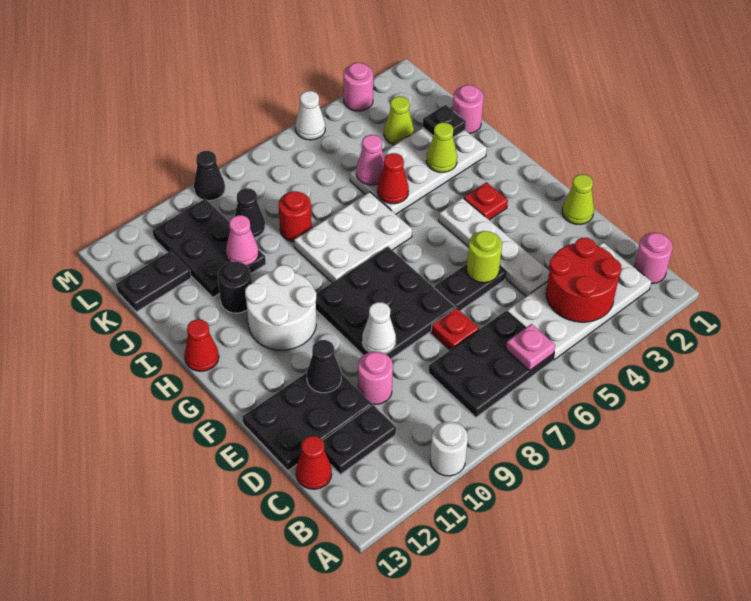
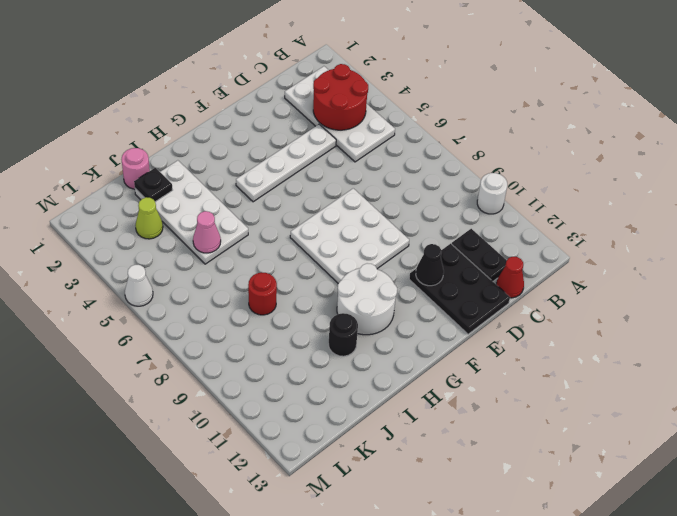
white plate E7:G9 level 1 -> black plate E7:G9 level 1
none -> pink round brick B1 level 1
none -> black plate B6:C8 level 1
none -> red plate D7 level 1
none -> pink round brick D10 level 1

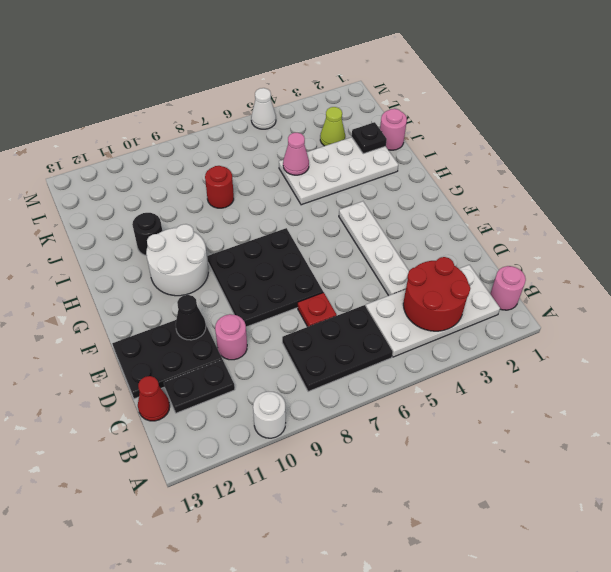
none -> lime cone E1 level 1
none -> black plate E5:E6 level 1
none -> red plate G3 level 1
none -> white plate H6:I8 level 1

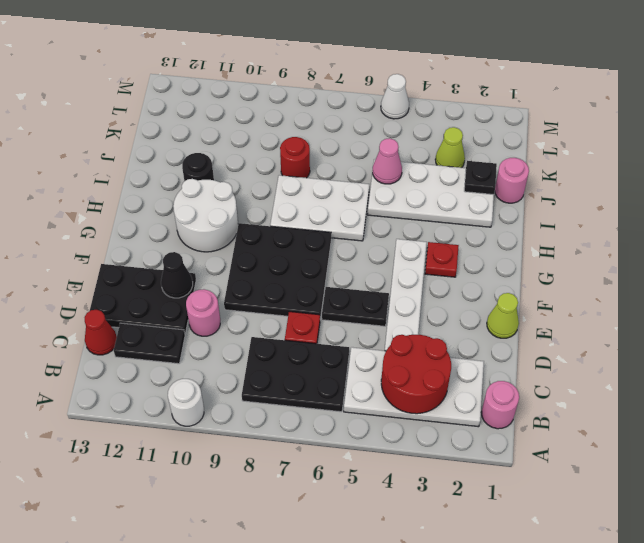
none -> red cone H13 level 1
none -> black plate J10:L11 level 1
none -> black cone K9 level 1
none -> black plate K12:K13 level 1

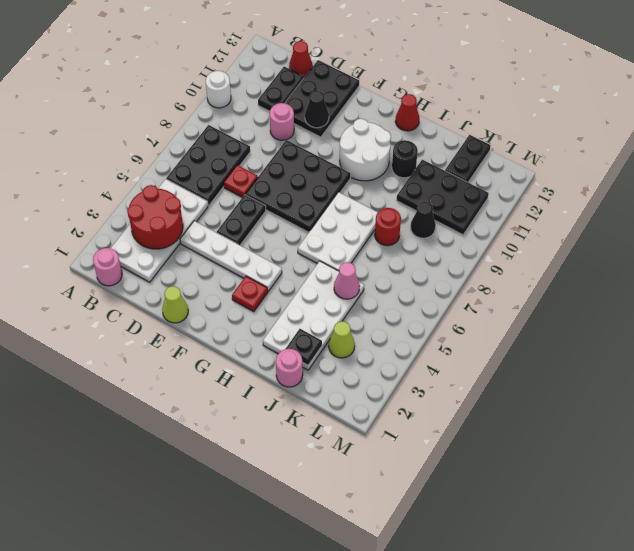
none -> pink round brick M3 level 1
none -> white cone M5 level 1
none -> black cone M9 level 1
none -> pink plate B6 level 2

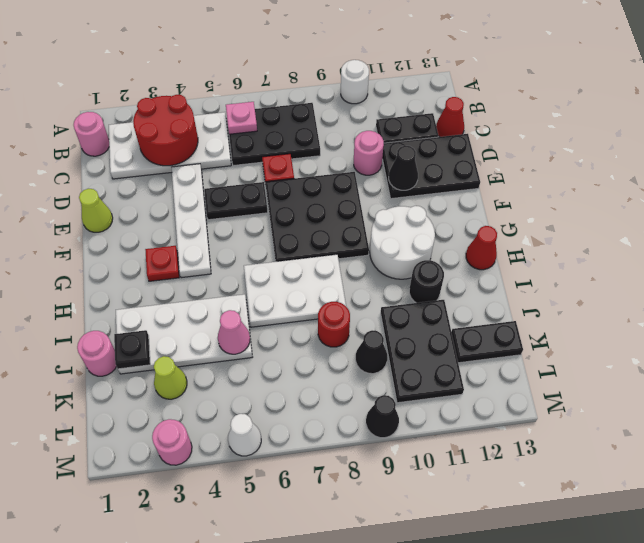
none -> lime round brick E5 level 2
none -> white cone E9 level 2
none -> lime cone I3 level 2
none -> red cone I5 level 2

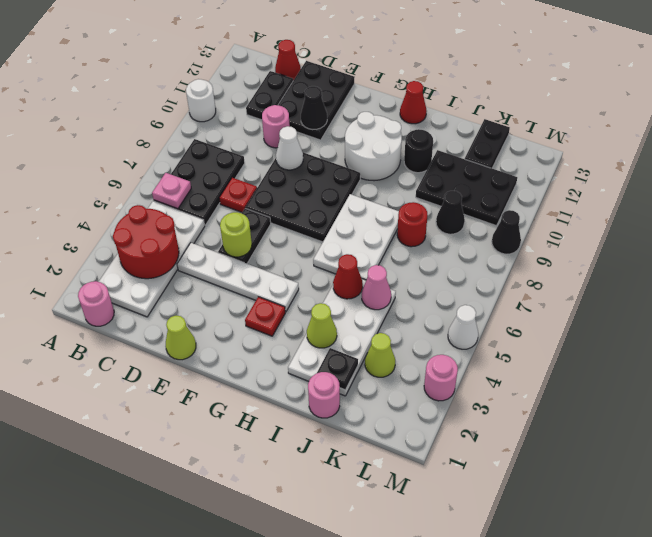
none -> pink cone J10 level 2

